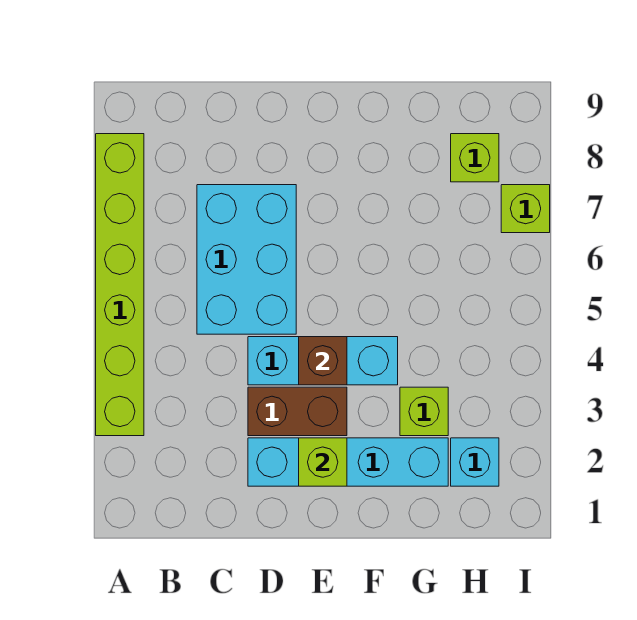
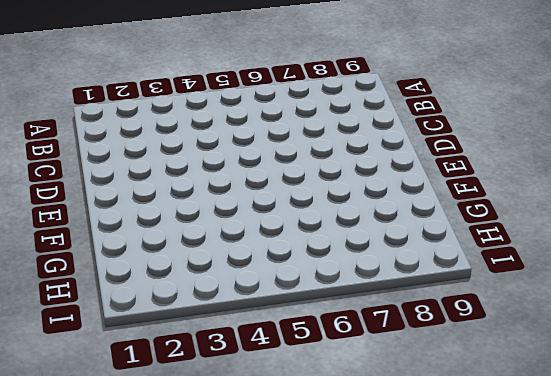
none -> lime brick A3:A8 level 1
none -> cyan brick C5:D7 level 1

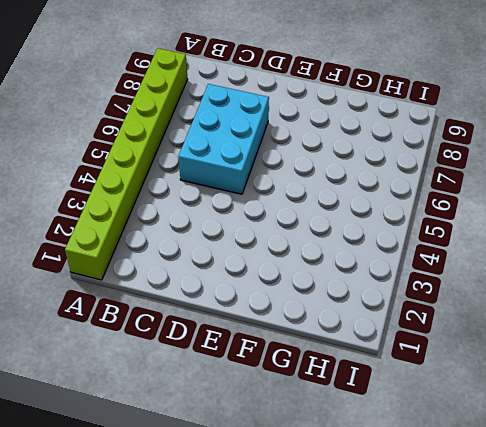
lime brick A1:A8 level 1 -> lime brick A3:A8 level 1
none -> cyan brick D2:G2 level 1
none -> brown brick D3:E3 level 1

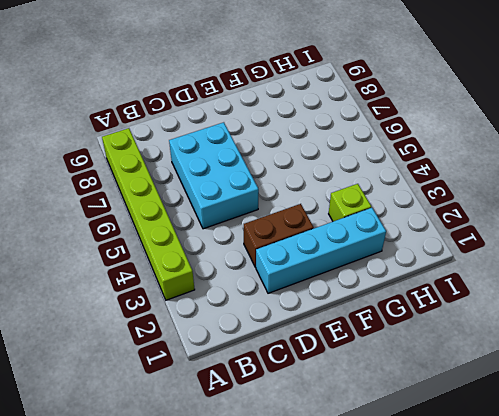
none -> cyan brick D4:F4 level 1
none -> cyan brick H2 level 1

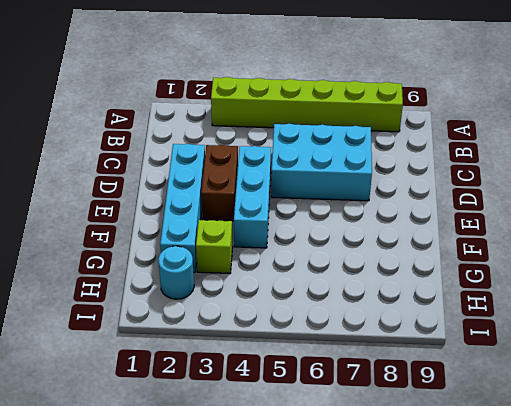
cyan round brick H2 level 1 -> cyan brick H2 level 1
none -> lime brick H8 level 1
none -> lime brick I7 level 1

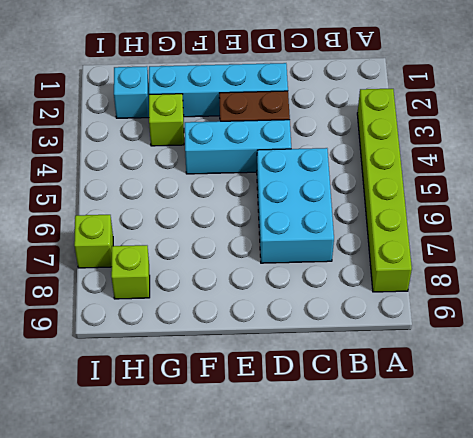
none -> lime brick E2 level 2
none -> brown brick E4 level 2

